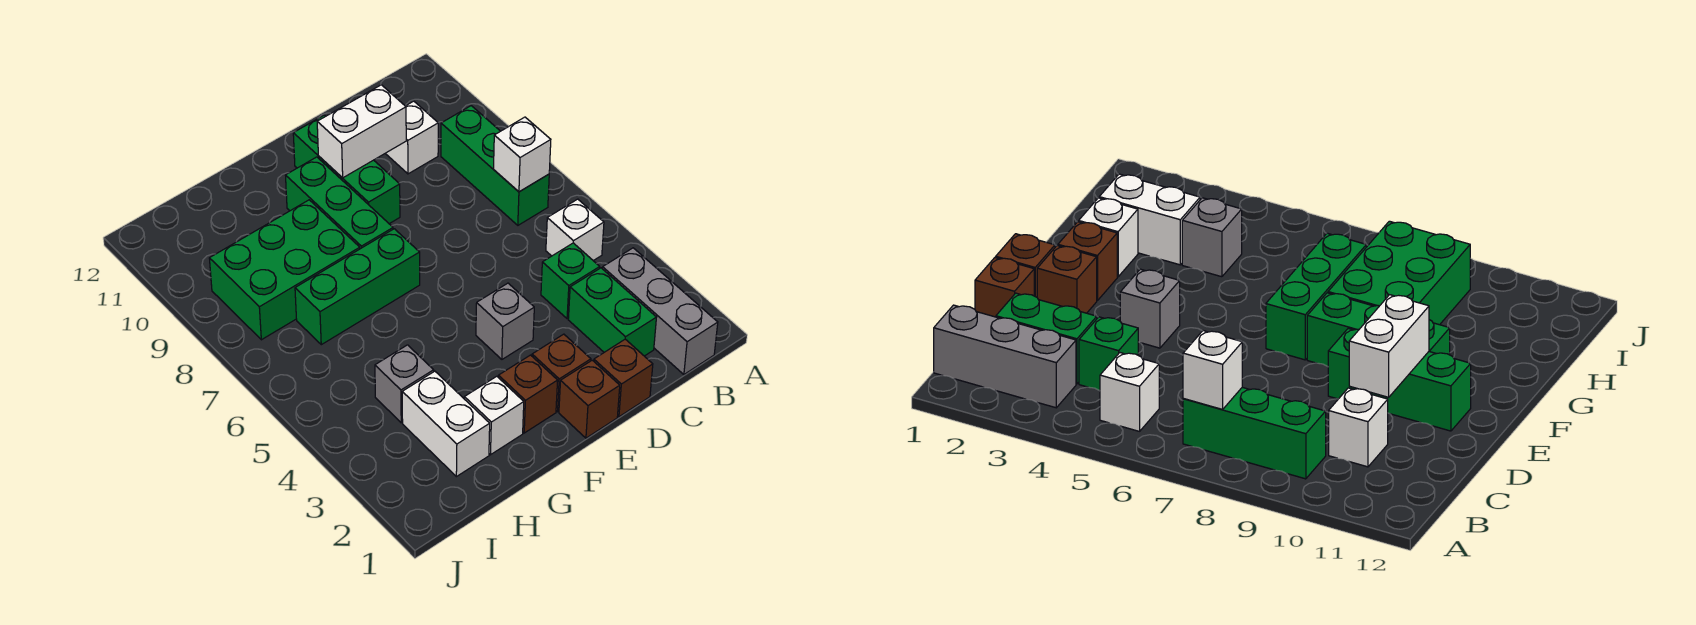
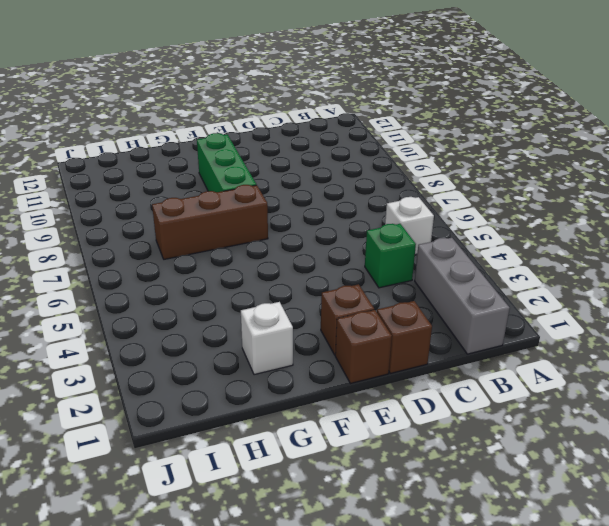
brown brick F7:H7 level 1 -> green brick F7:H7 level 1
none -> green brick B7:B9 level 1
none -> green brick C2:C3 level 1
none -> white brick C10 level 1

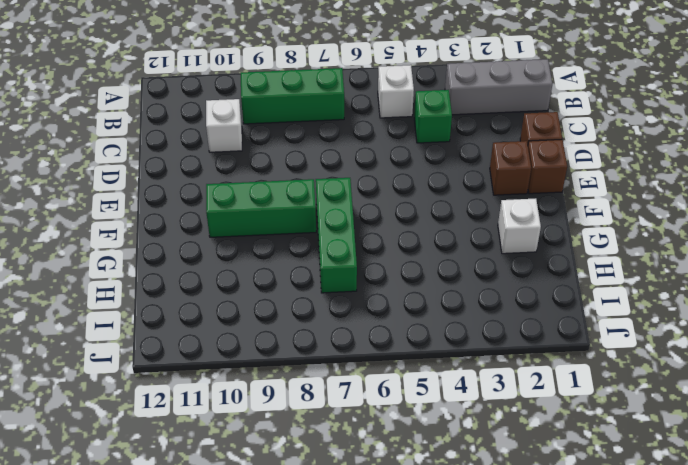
none -> green brick C2:C3 level 1
none -> grey brick E4 level 1
none -> green brick E9:E11 level 1

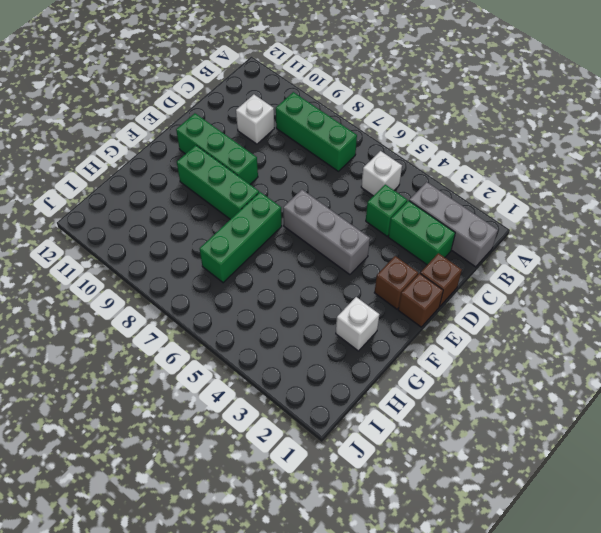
grey brick E4:E6 level 1 -> grey brick E4 level 1
none -> brown brick F2 level 1
none -> green brick G8:I9 level 1
none -> white brick H2:H3 level 1

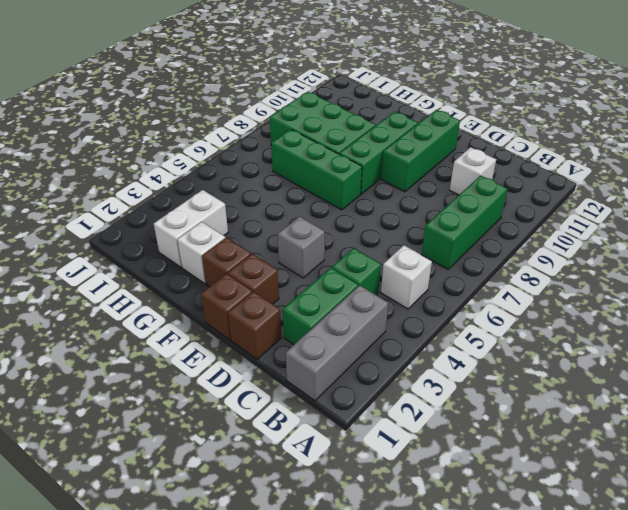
none -> grey brick H4 level 1
none -> white brick B7 level 2
none -> white brick D10:E10 level 2

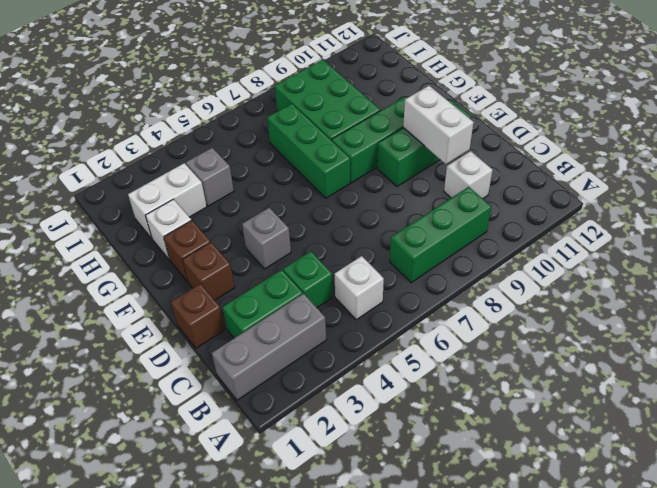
none -> brown brick E1 level 1
none -> white brick B7 level 2

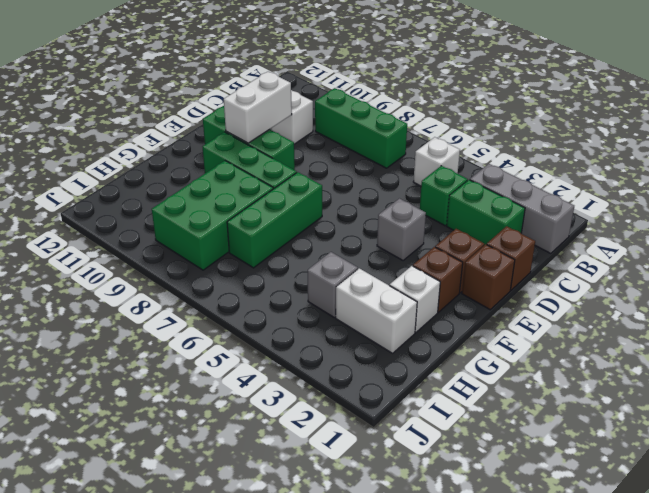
none -> white brick B7 level 2

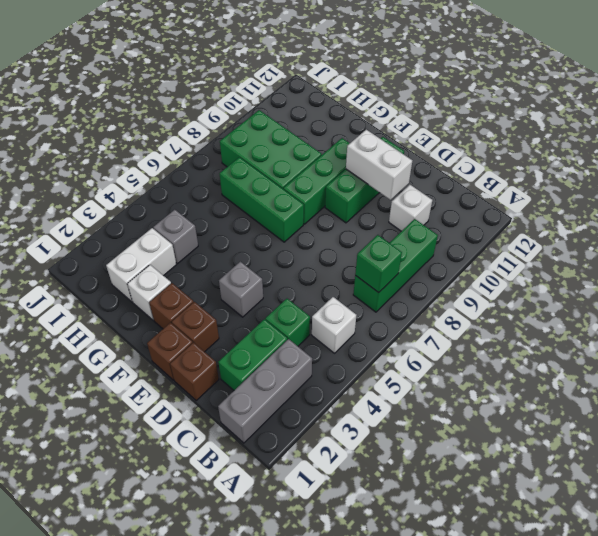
green brick B7 level 2 -> white brick B7 level 2

